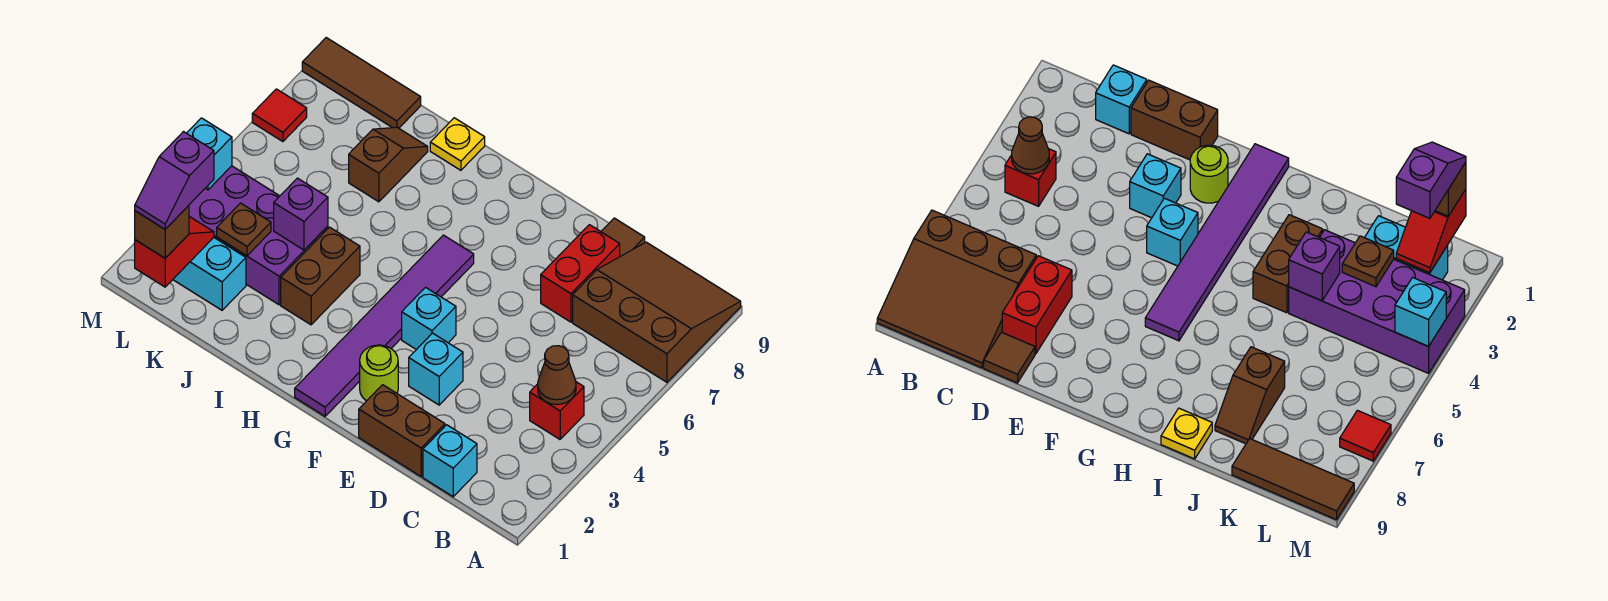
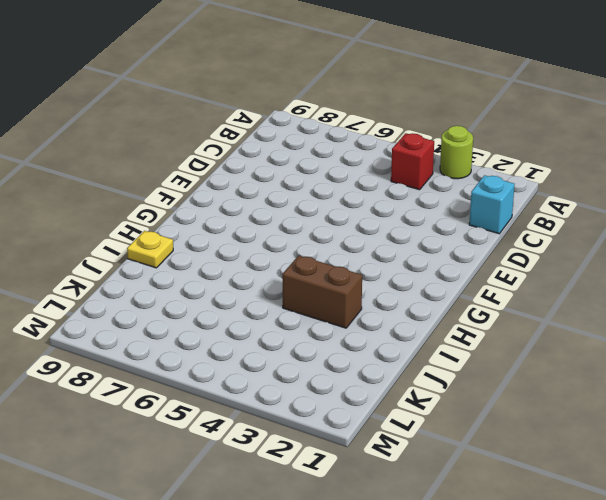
lime round brick A3 level 1 -> lime round brick F2 level 1
none -> brown slope A7:C9 level 1 top 7
none -> brown brick D1:E1 level 1
none -> red brick D7:D8 level 1

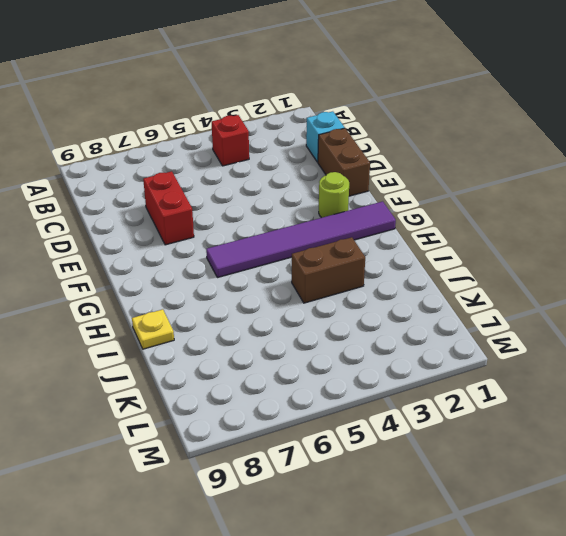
red brick D7:E7 level 1 -> red brick D7:D8 level 1
none -> brown slope A7:C9 level 1 top 7
none -> brown tile D9 level 1
none -> cyan brick E3 level 1

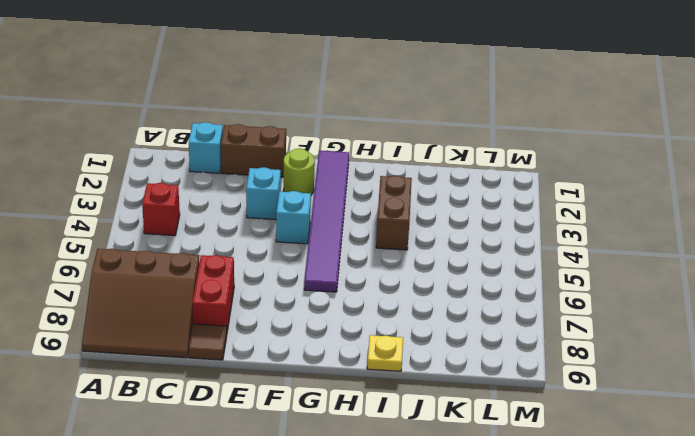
none -> purple brick J3:M4 level 1
none -> brown slope J7:J8 level 1 top 7
none -> cyan brick K2:L2 level 1

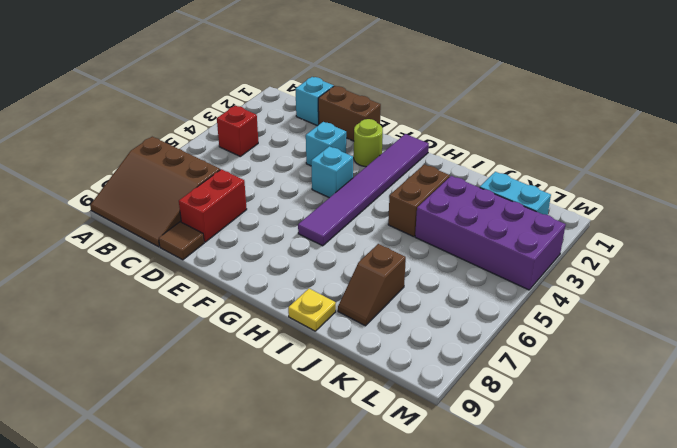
none -> brown tile K9:M9 level 1
none -> red tile M7 level 1
none -> brown cone B4 level 2

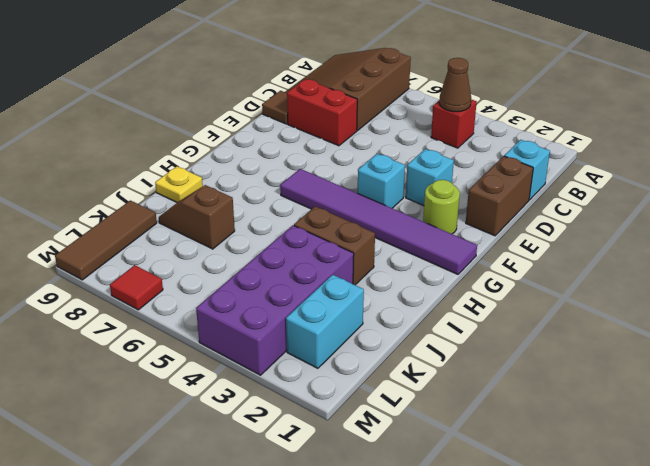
none -> purple brick J4 level 2
none -> brown plate K3 level 2
none -> red slope L1:L2 level 2 top 1

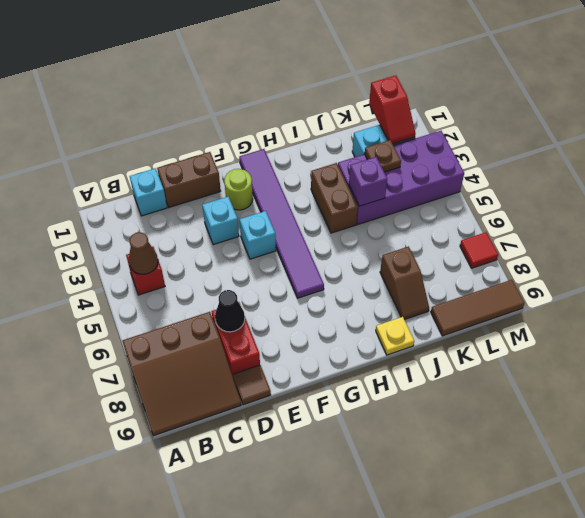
black cone D7 level 2 -> none
none -> cyan brick M4 level 2
none -> brown brick L1 level 3
none -> purple slope L1:L2 level 4 top 2

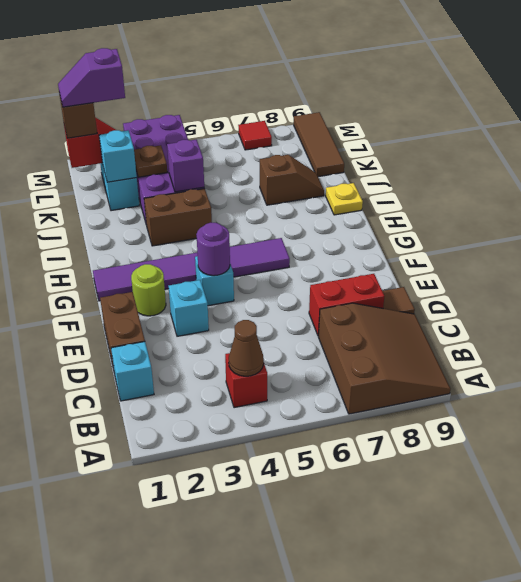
purple round brick F4 level 2 -> none
cyan brick K2 level 2 -> cyan brick M4 level 2

